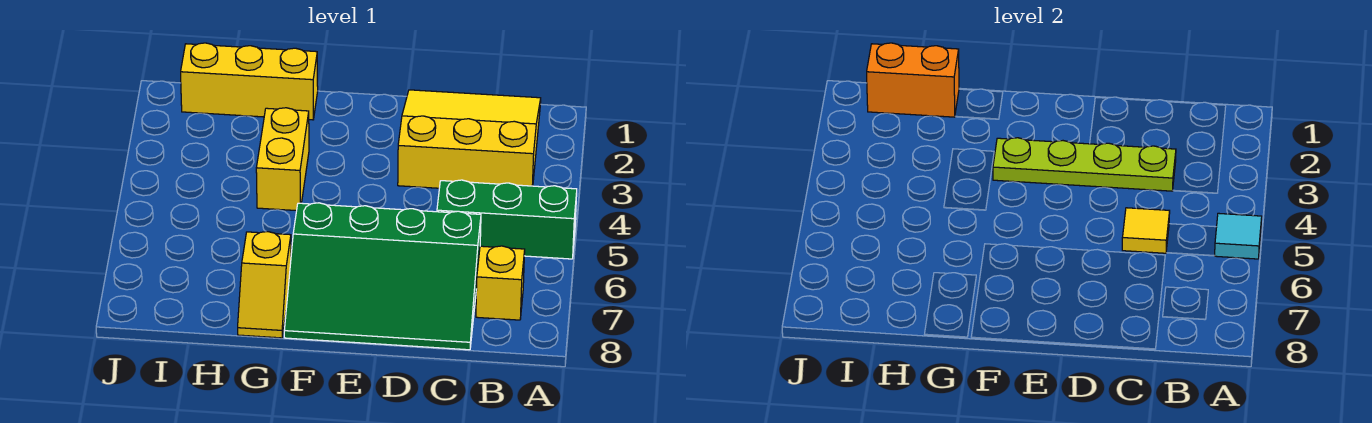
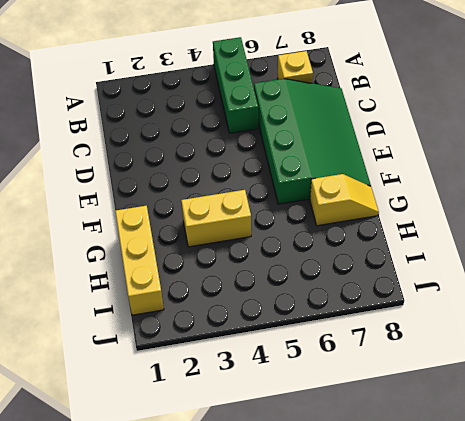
none -> yellow slope B1:D3 level 1 top 3
none -> cyan tile A5 level 2

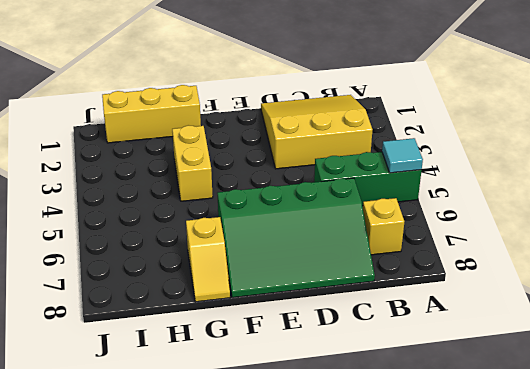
none -> lime plate C3:F3 level 2
none -> yellow tile C5 level 2

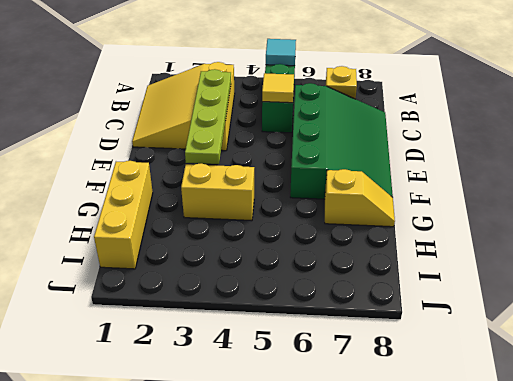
none -> orange brick H1:I1 level 2

